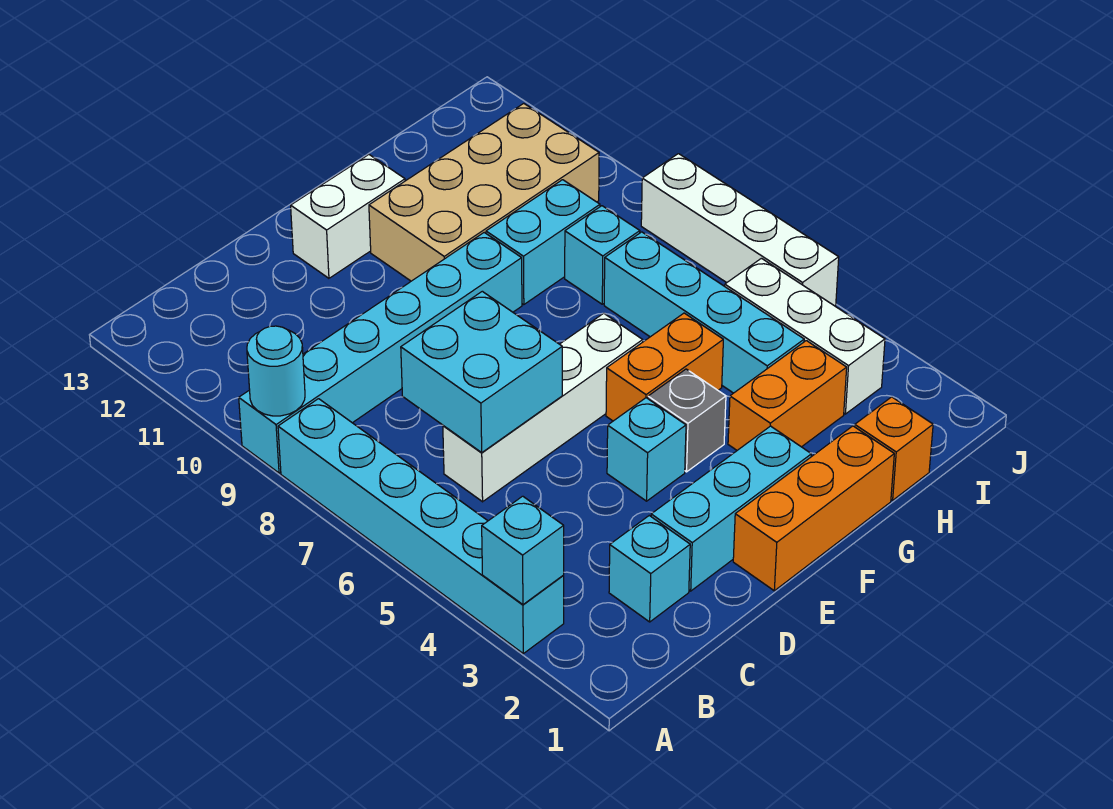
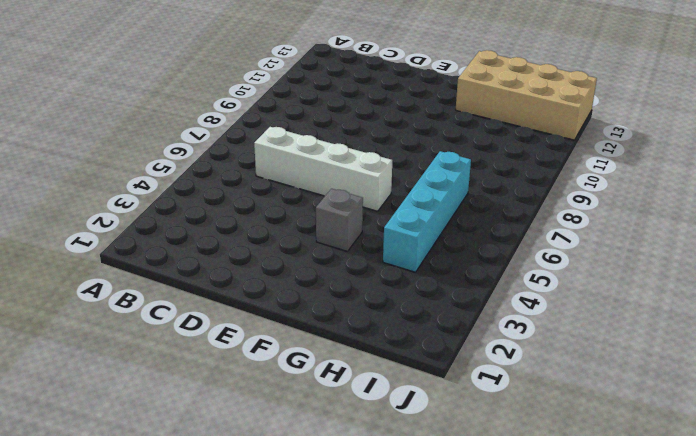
tan brick G12:J13 level 1 -> tan brick F10:I11 level 1
none -> cyan brick A3:A8 level 1
none -> cyan brick A9:F9 level 1
none -> cyan brick C2 level 1

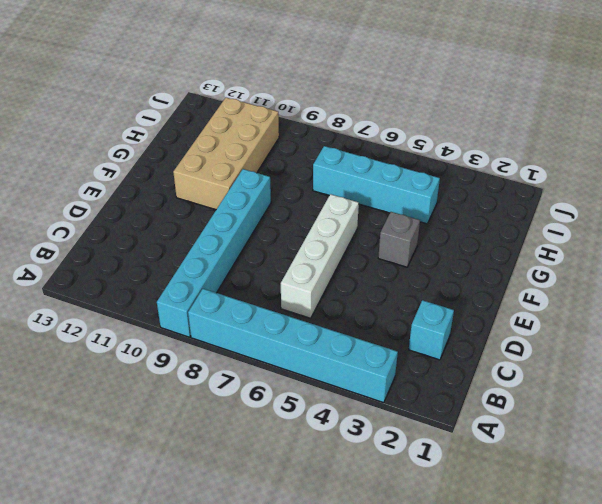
none -> cyan brick D2:F2 level 1
none -> orange brick E1:G1 level 1
none -> cyan brick E4 level 1

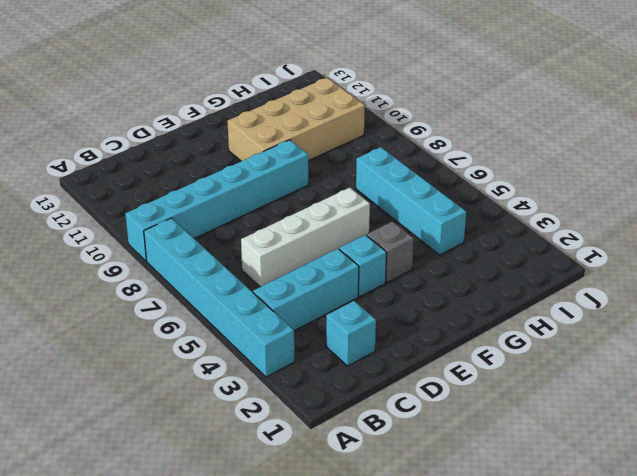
cyan brick B4:D4 level 1 -> cyan brick D2:F2 level 1
none -> orange brick E1:G1 level 1
none -> white brick E12:F12 level 1
none -> orange brick F5:G5 level 1

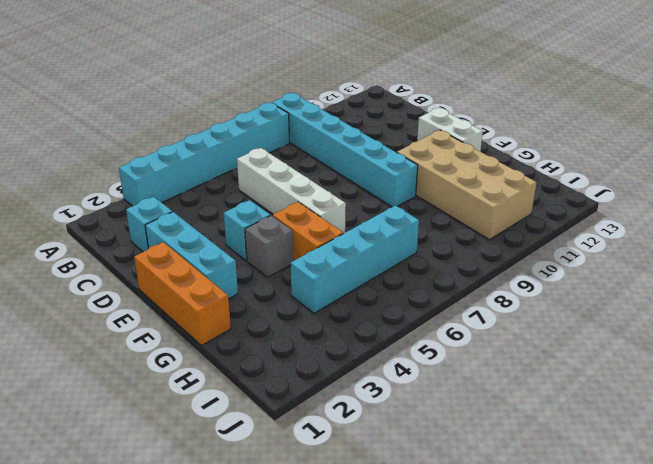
none -> orange brick G3:H3 level 1
none -> cyan brick G9:H9 level 1
none -> orange brick H1 level 1

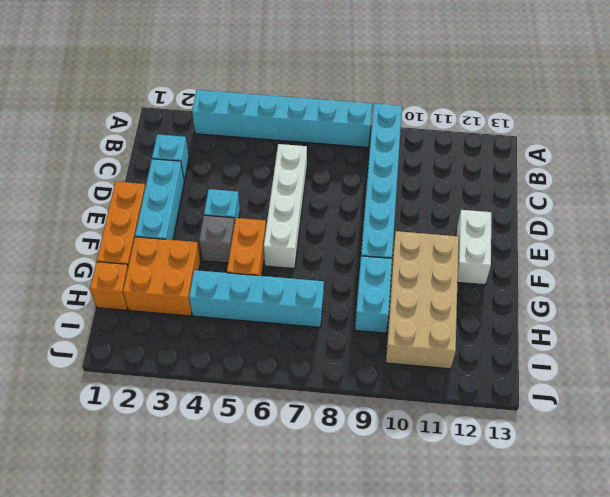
orange brick G2:H3 level 1 -> orange brick G3:H3 level 1
none -> cyan brick H8 level 1
none -> white brick I3:I5 level 1
none -> white brick J5:J8 level 1

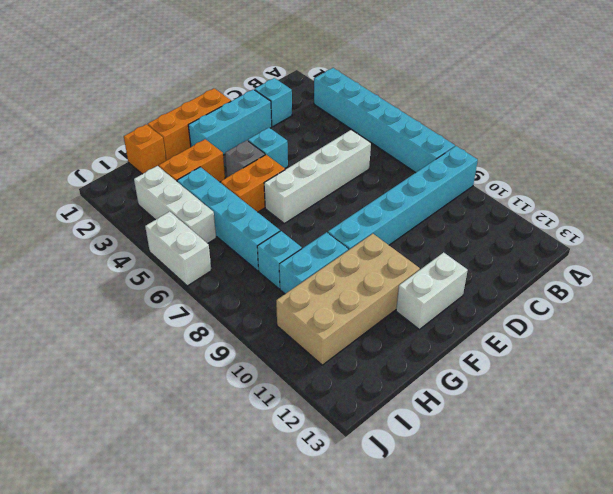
white brick J5:J6 level 1 -> white brick J5:J8 level 1
none -> cyan brick A3 level 2
none -> cyan round brick A9 level 2
none -> cyan brick C6:D7 level 2

